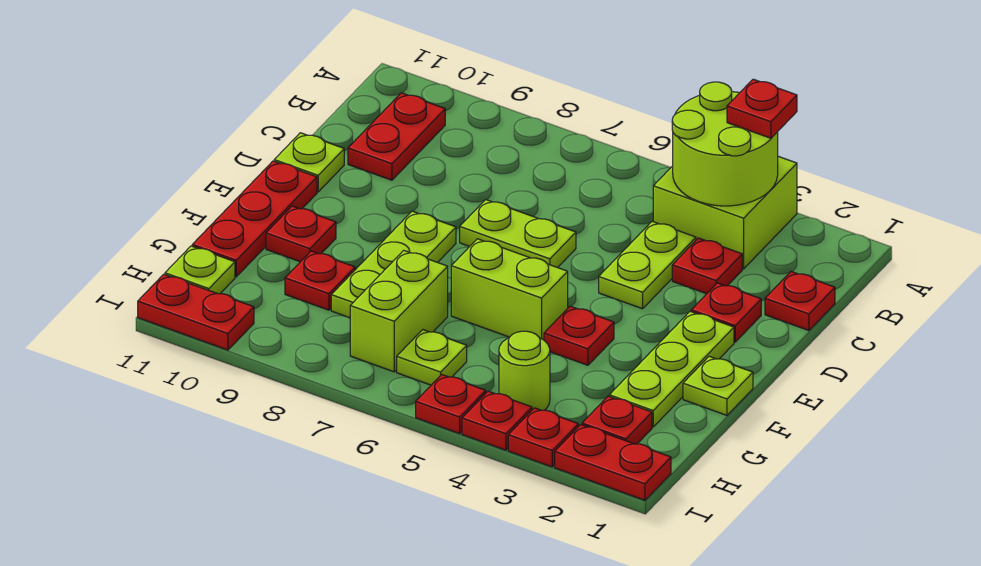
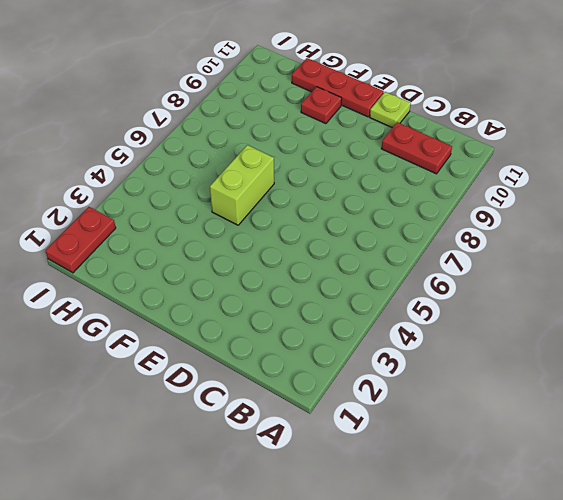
none -> lime brick A3:B4 level 1
none -> red plate C1 level 1
none -> red plate C3 level 1

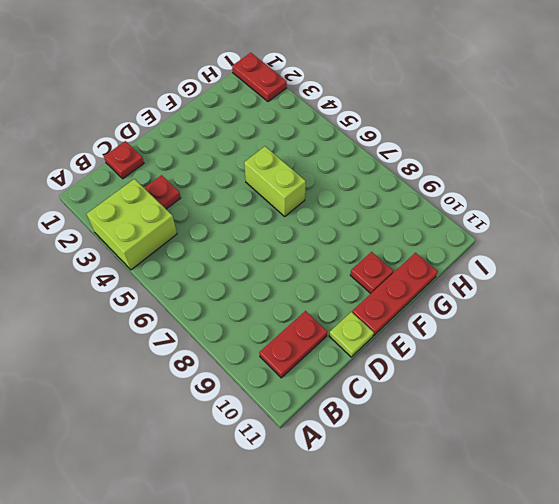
none -> lime plate C4:D4 level 1
none -> red plate D2 level 1
none -> lime plate D6:D7 level 1

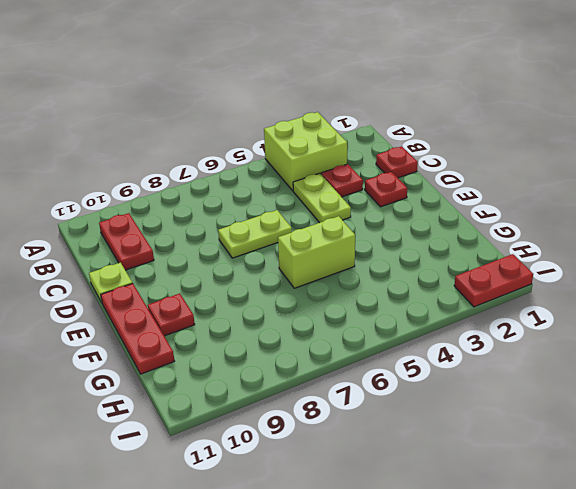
none -> lime plate E2:G2 level 1
none -> lime plate E8:G8 level 1
none -> lime plate F1 level 1

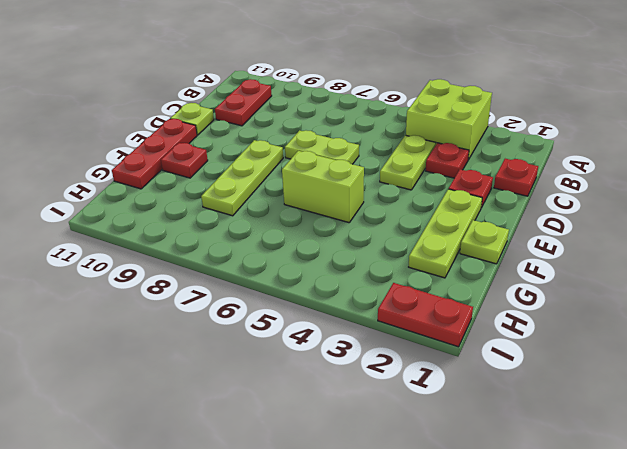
none -> red plate F4 level 1
none -> lime brick G7:H7 level 1
none -> red plate G9 level 1

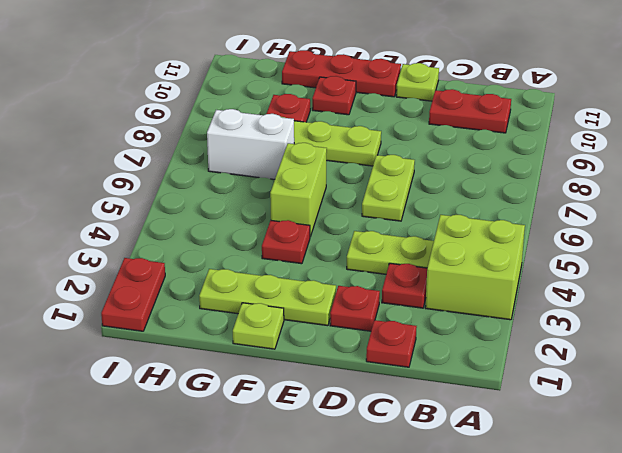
white brick G7:H7 level 1 -> lime brick G7:H7 level 1
none -> red plate H2 level 1
none -> lime round brick H4 level 1
none -> lime plate H6 level 1

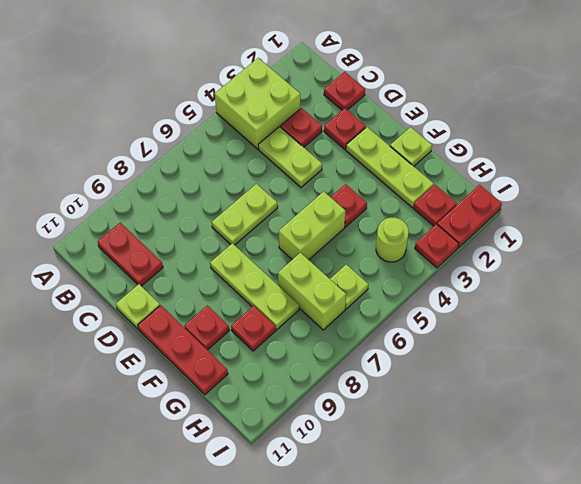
none -> lime plate H11 level 1
none -> red plate I4 level 1
none -> red plate I5 level 1

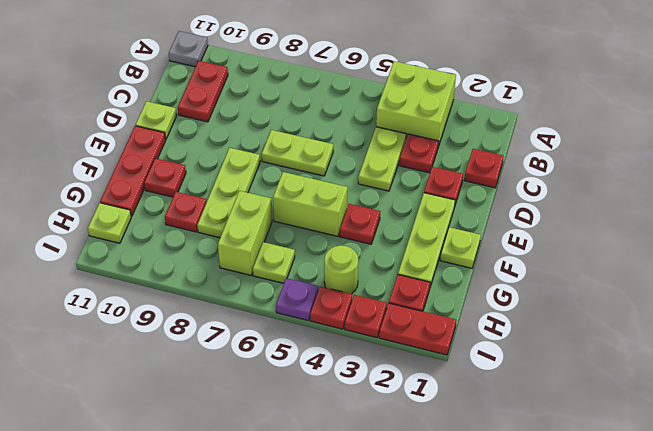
grey plate A11 level 1 -> none
purple plate I5 level 1 -> red plate I5 level 1
none -> red plate I10:I11 level 1
none -> lime round brick A3:B4 level 2
none -> red plate A3 level 3

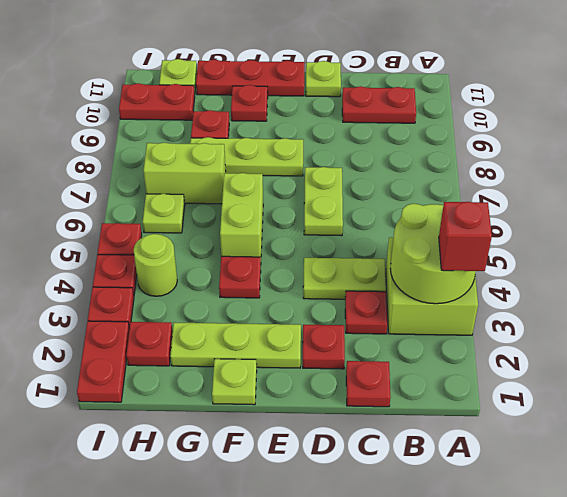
red brick A3 level 3 -> red plate A3 level 3
red plate H10:I10 level 1 -> red plate I10:I11 level 1

